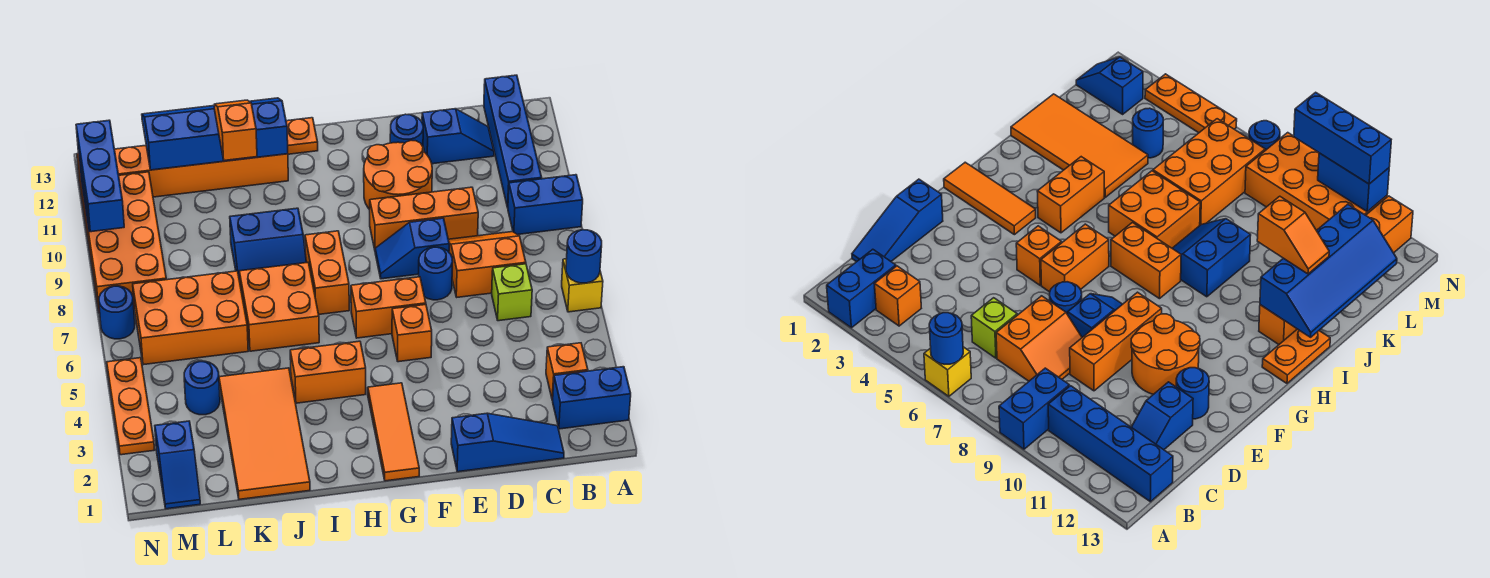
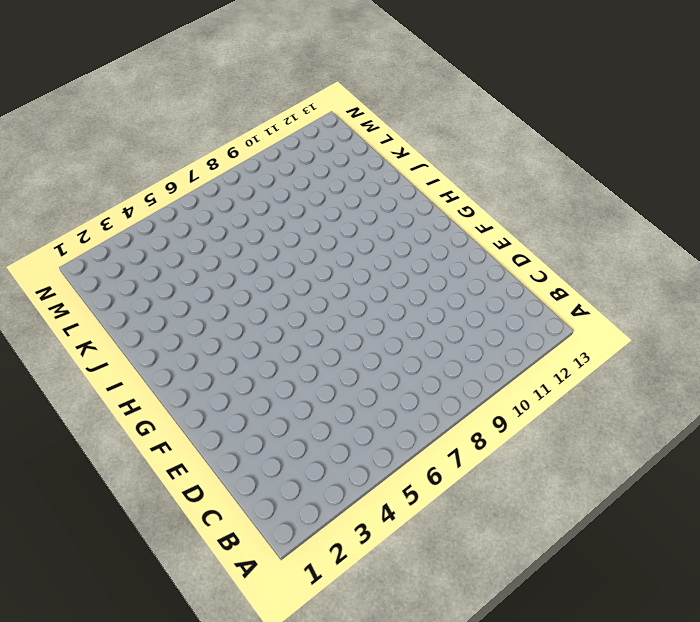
none -> blue brick A2:B2 level 1
none -> yellow brick A6 level 1
none -> blue brick A9:B9 level 1
none -> orange brick B3 level 1

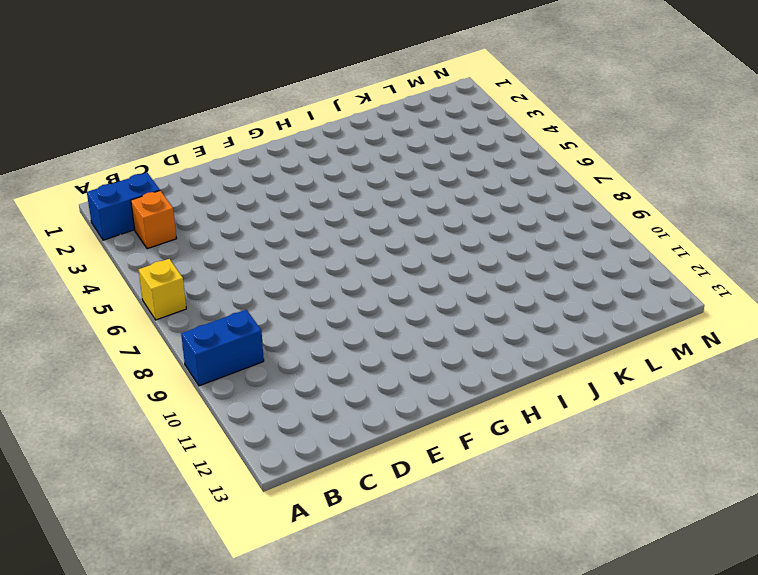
none -> blue brick B10:B13 level 1
none -> blue slope C1:E1 level 1 top E
none -> lime brick C6 level 1
none -> orange slope C7:D8 level 1 top 7

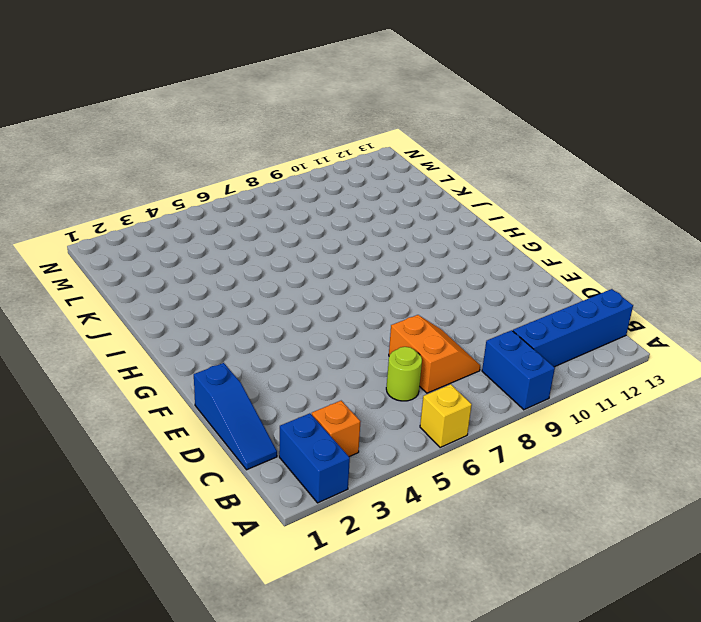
lime round brick C6 level 1 -> lime brick C6 level 1
none -> blue slope C12:D12 level 1 top D
none -> orange brick D9:F9 level 1
none -> blue round brick E7 level 1
none -> blue slope E8:F8 level 1 top E

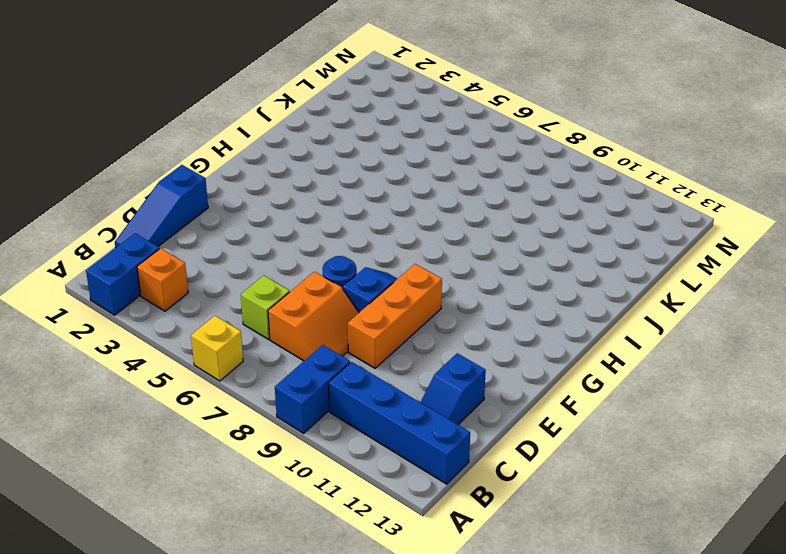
none -> orange round brick E10:F11 level 1
none -> blue round brick E12 level 1
none -> orange brick F5 level 1
none -> orange brick F6:G6 level 1

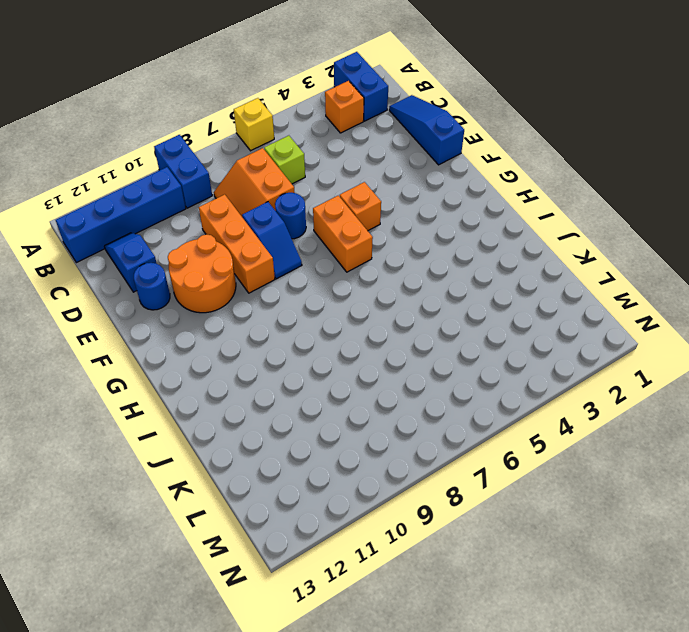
none -> orange tile G1:G3 level 1
none -> orange brick H4:I4 level 1
none -> orange brick H7:H8 level 1
none -> orange plate H13:I13 level 1

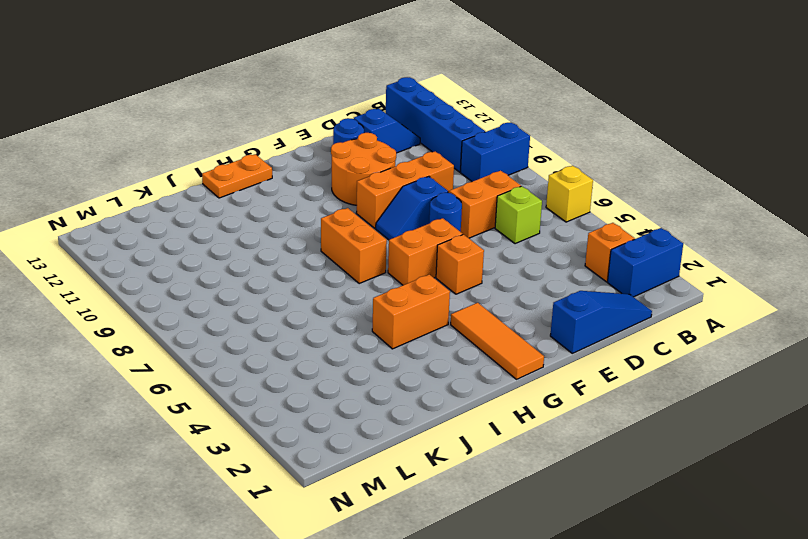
none -> orange brick I6:J7 level 1
none -> blue slope I8:J9 level 1 top 9
none -> orange brick I12:N12 level 1
none -> orange tile J1:K4 level 1

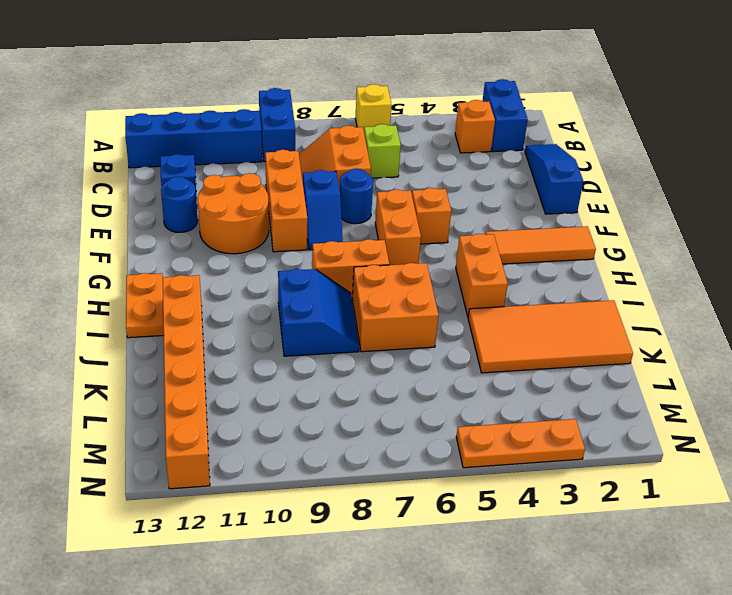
none -> orange brick K6:M7 level 1
none -> blue round brick L4 level 1
none -> blue slope M1:M2 level 1 top 2
none -> orange brick M8:N11 level 1

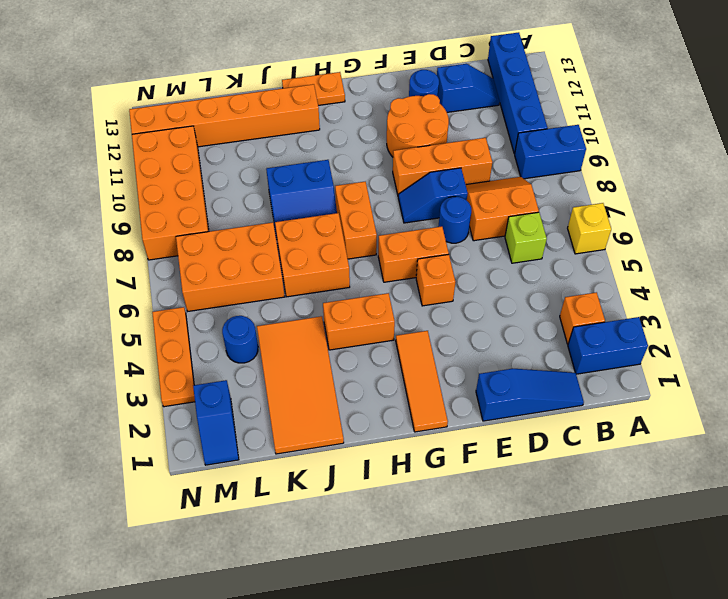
none -> blue round brick N7 level 1
none -> blue round brick A6 level 2
none -> blue slope I12:L13 level 2 top 12
none -> blue brick N10:N11 level 2

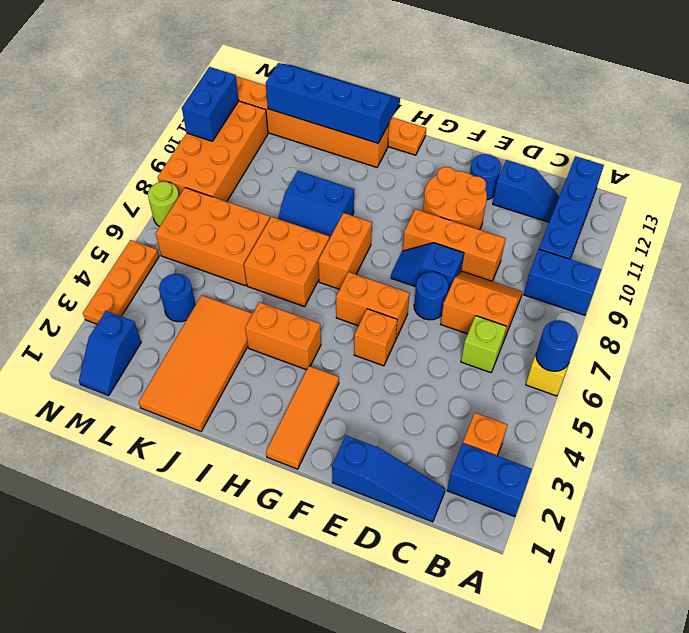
lime round brick N7 level 1 -> blue round brick N7 level 1
none -> orange slope J11:J12 level 3 top 11
none -> blue brick N9:N11 level 3

